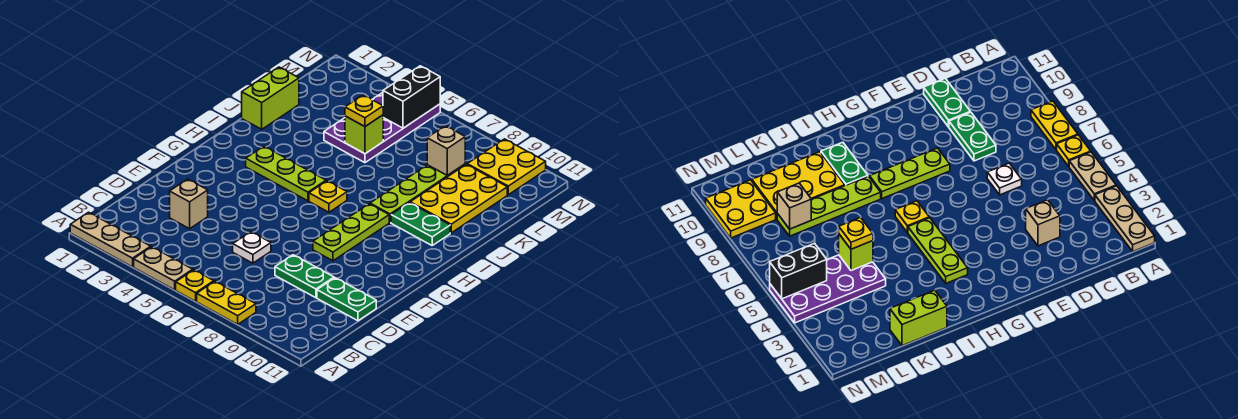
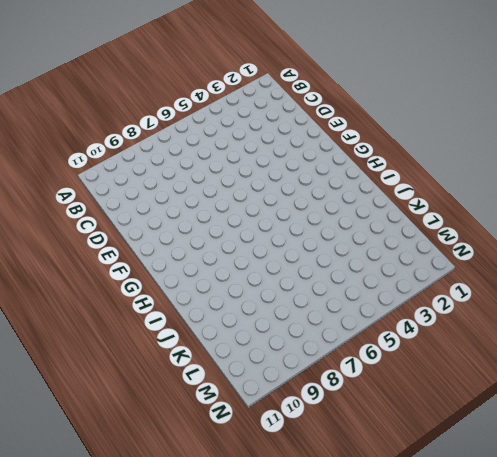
none -> tan plate A1:A3 level 1
none -> tan plate A4:A5 level 1
none -> yellow plate A6 level 1

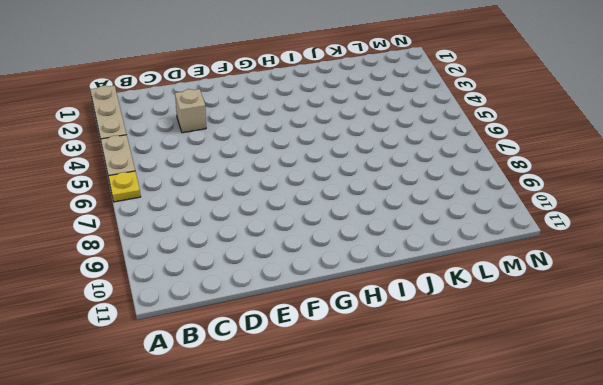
none -> yellow plate A7:A8 level 1
none -> white plate D6 level 1
none -> green plate D8:D9 level 1

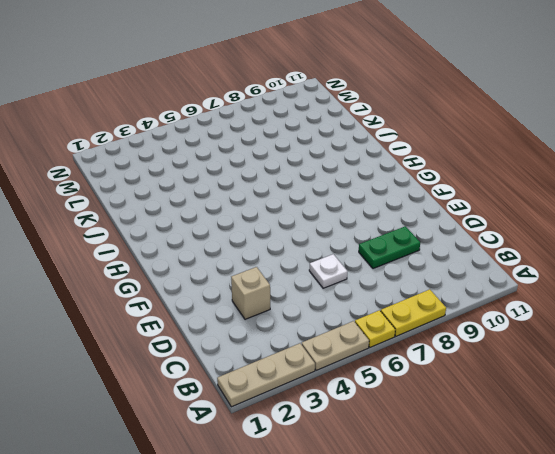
none -> green plate D10:D11 level 1
none -> lime plate F8:H8 level 1
none -> lime plate H3:H5 level 1

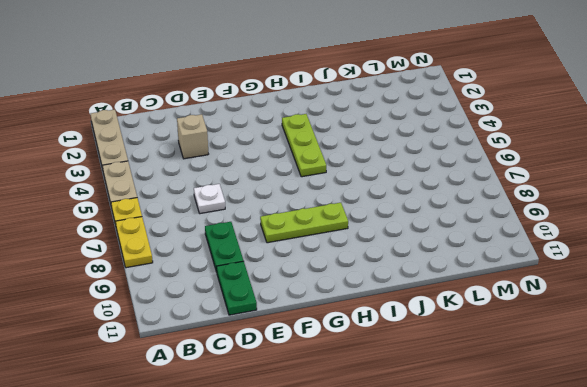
none -> yellow plate H6 level 1
none -> lime plate I8:L8 level 1
none -> green plate I9:I10 level 1

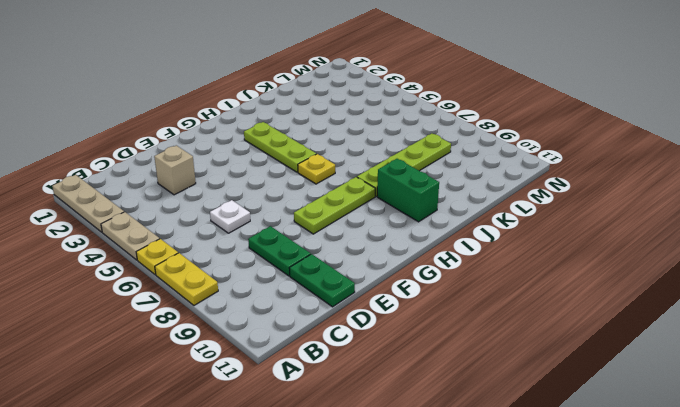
green brick I9:I10 level 1 -> green plate I9:I10 level 1
none -> lime brick J1:K1 level 1
none -> yellow plate J9:L10 level 1
none -> purple plate K4:N5 level 1

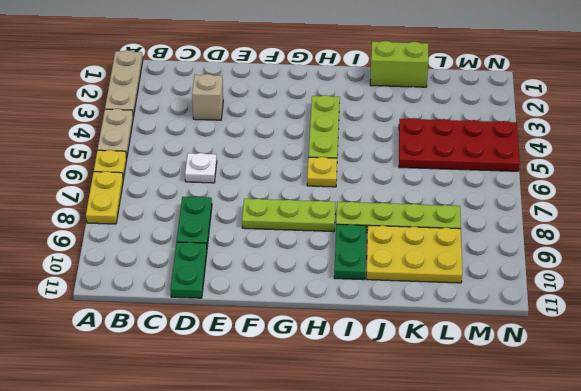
red plate K4:N5 level 1 -> purple plate K4:N5 level 1
none -> yellow plate M9:N10 level 1
none -> lime brick K5 level 2
none -> tan brick L8 level 2

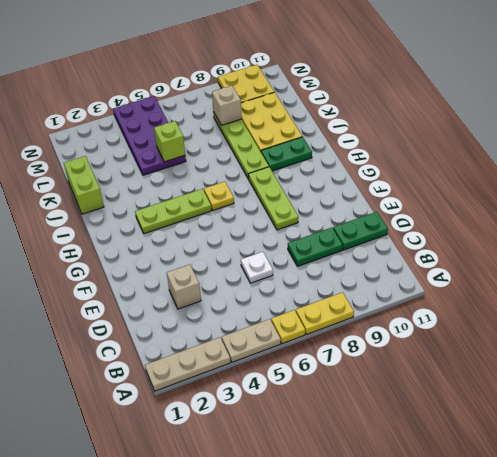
none -> black brick M5:N5 level 2
none -> yellow plate K5 level 3

